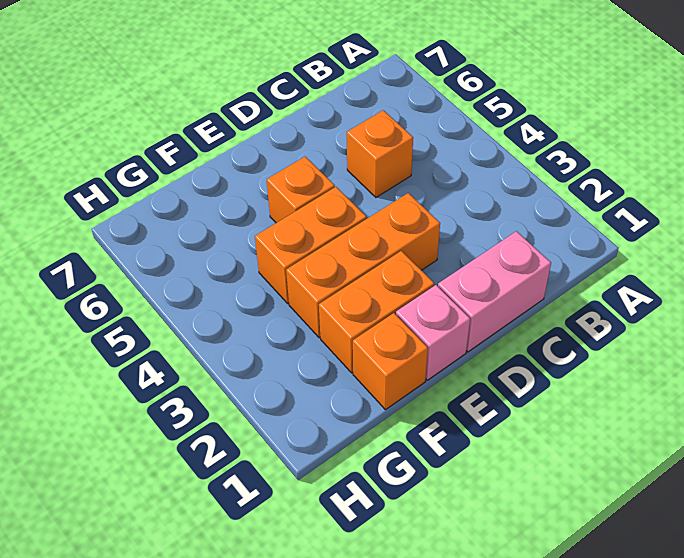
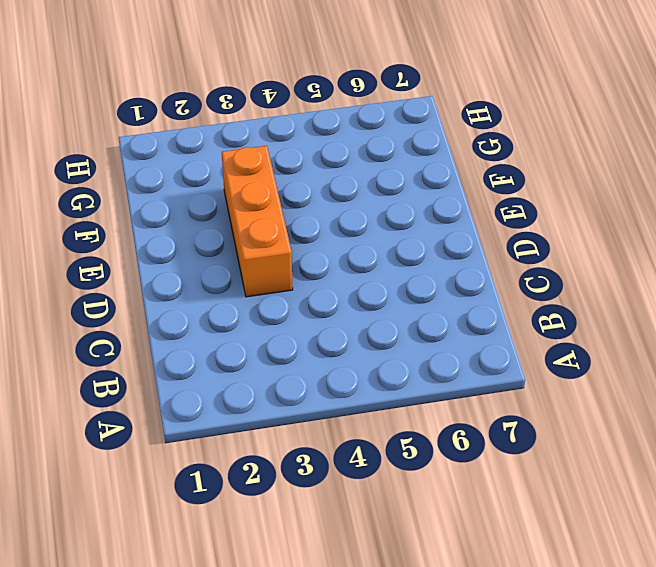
none -> pink brick C1:D1 level 1
none -> orange brick C5 level 1

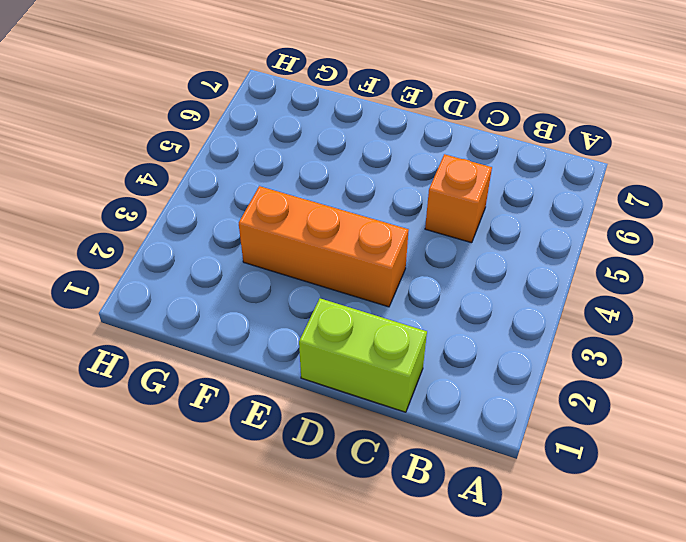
lime brick C1:D1 level 1 -> pink brick C1:D1 level 1
none -> pink brick E1 level 1
none -> orange brick E2:F2 level 1

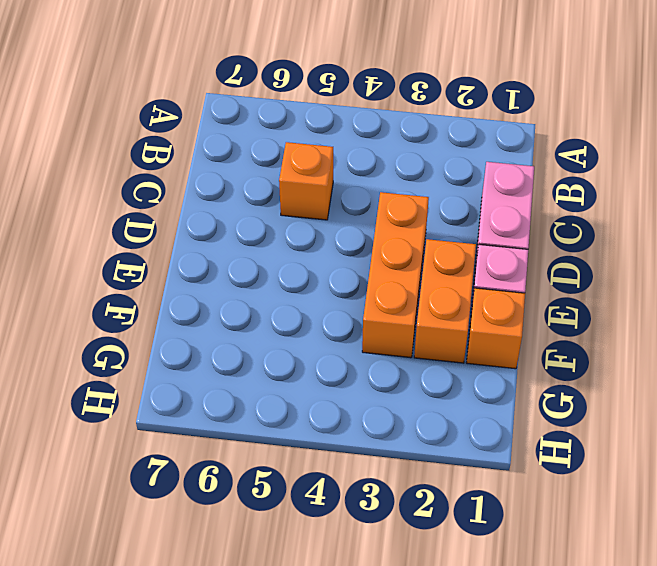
none -> orange brick E4:F4 level 1
none -> orange brick E5 level 1

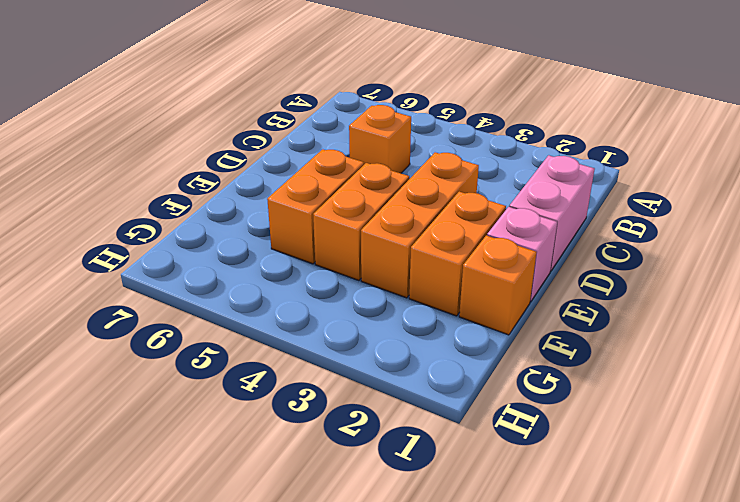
orange brick E5:F5 level 1 -> orange brick E5 level 1

